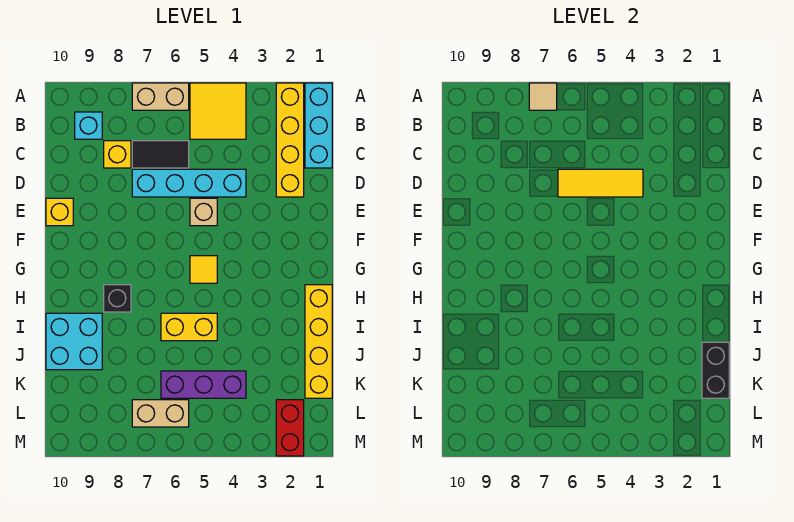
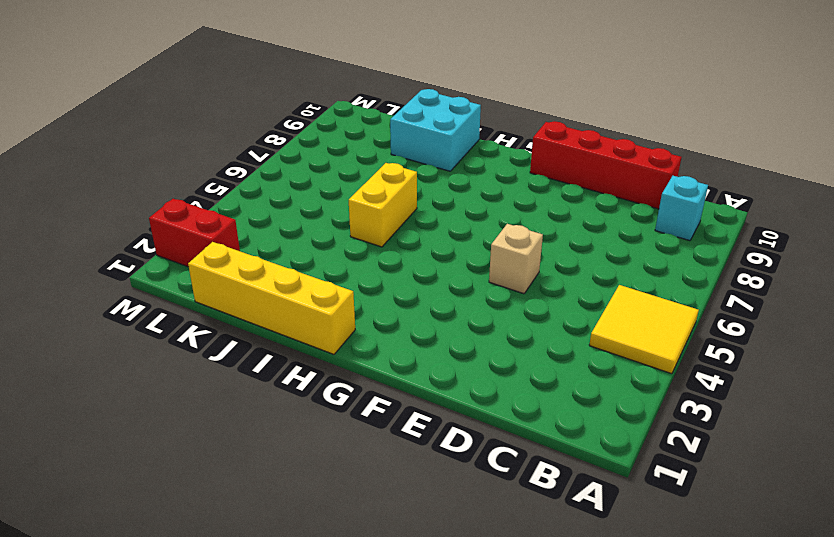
red brick C10:F10 level 1 -> yellow brick E10 level 1
none -> cyan brick A1:C1 level 1
none -> yellow brick A2:D2 level 1
none -> tan brick A6:A7 level 1

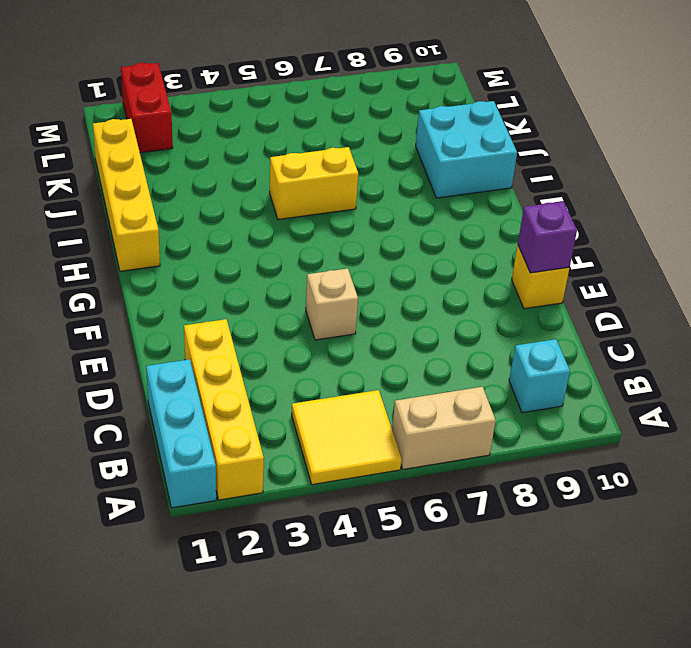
purple brick E10 level 2 -> none
none -> black tile C6:C7 level 1
none -> yellow brick C8 level 1
none -> cyan brick D4:D7 level 1

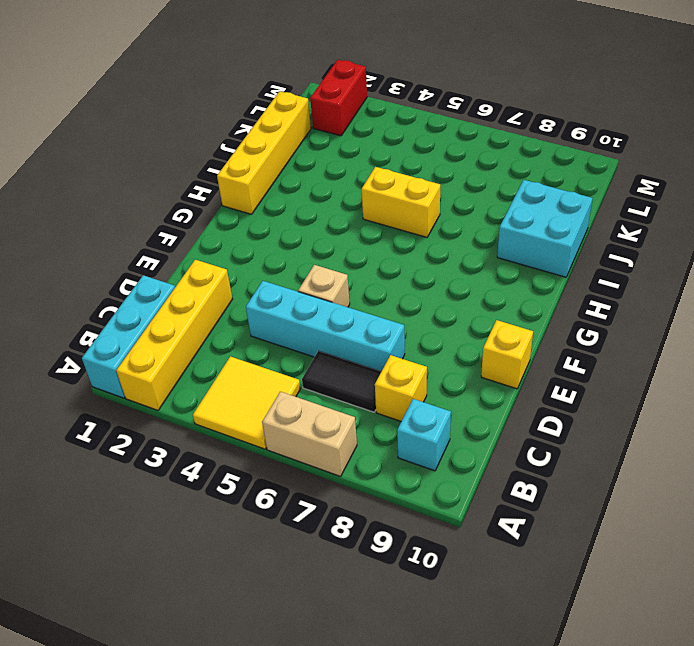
none -> yellow tile G5 level 1
none -> black brick H8 level 1
none -> purple brick K4:K6 level 1

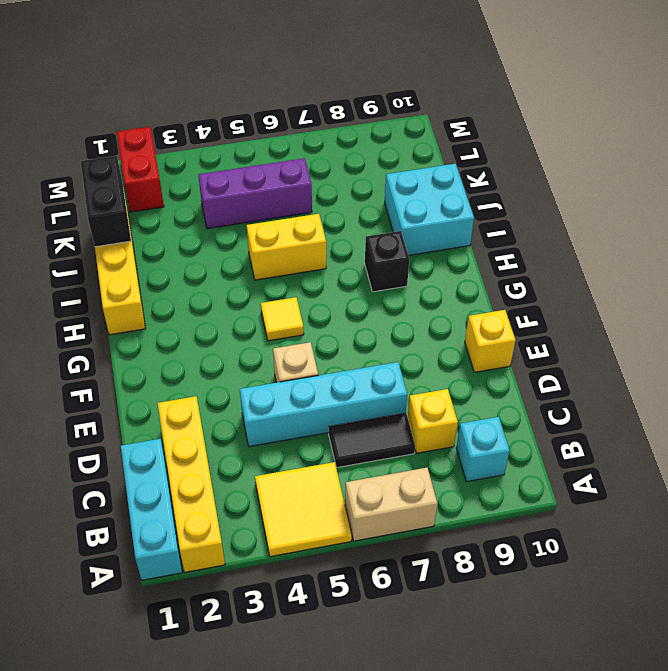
none -> tan brick L6:L7 level 1
none -> tan tile A7 level 2
none -> yellow tile D4:D6 level 2

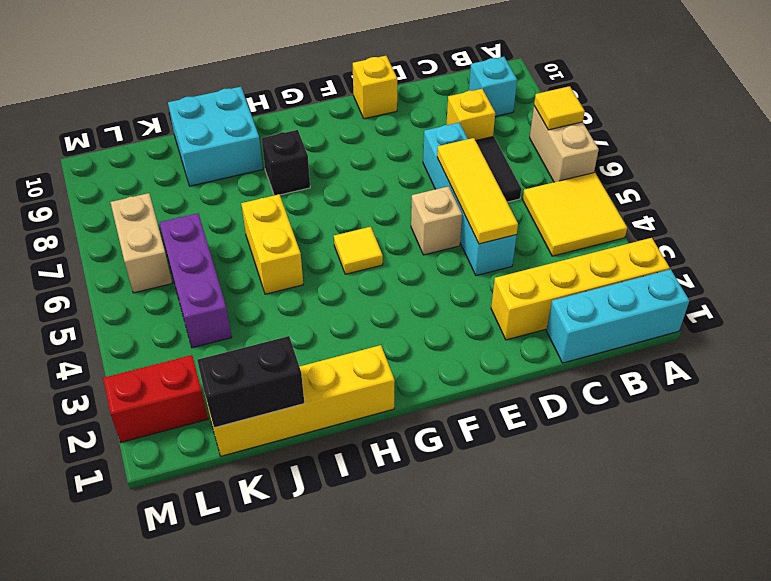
yellow tile A7 level 2 -> tan tile A7 level 2

